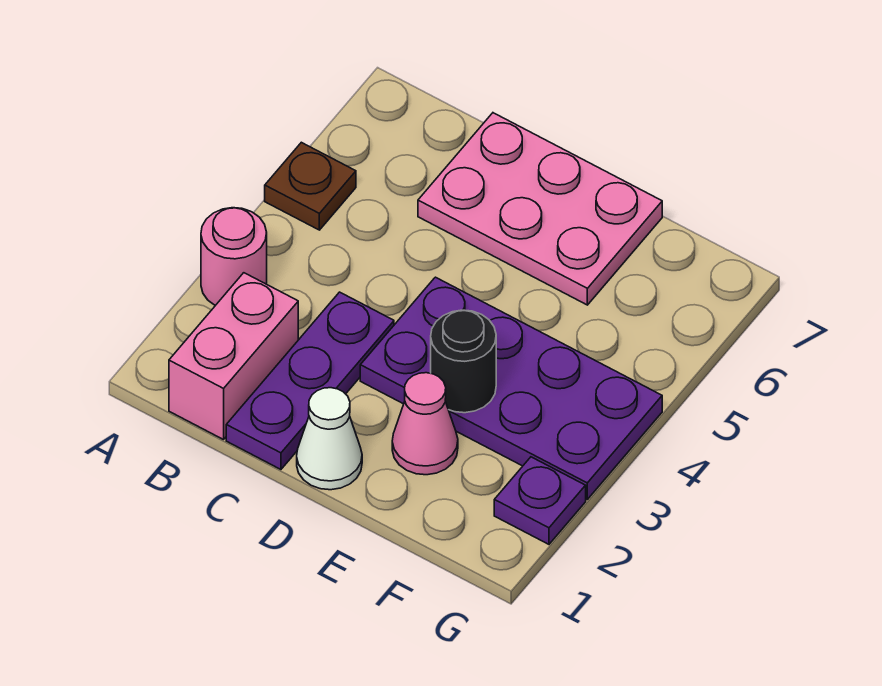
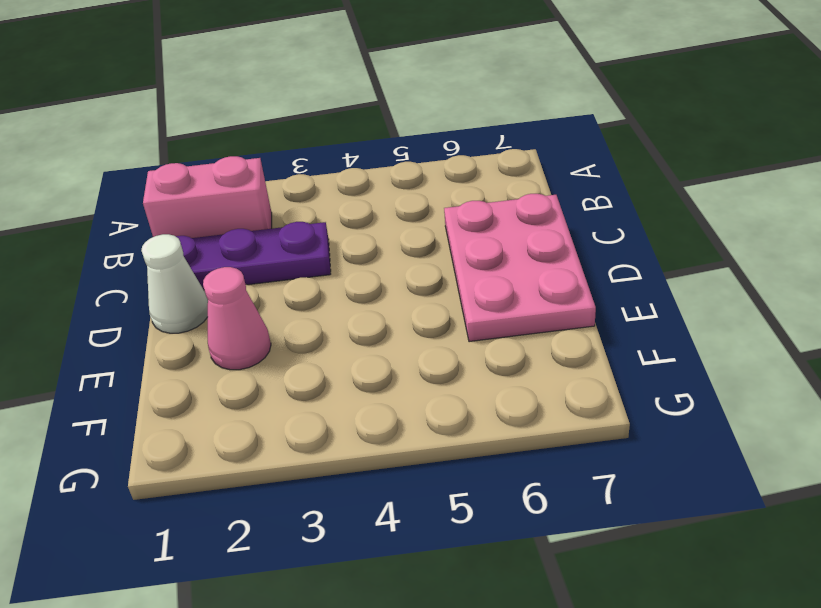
none -> pink round brick A3 level 1
none -> brown plate A5 level 1

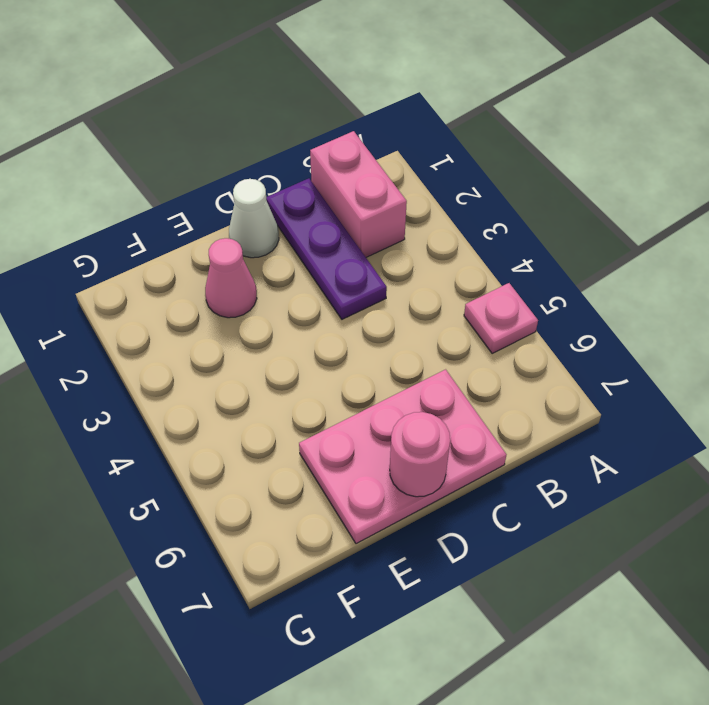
pink plate A5 level 1 -> brown plate A5 level 1
pink round brick D7 level 2 -> pink round brick A3 level 1
none -> purple plate D3:G4 level 1
none -> purple plate G2 level 1

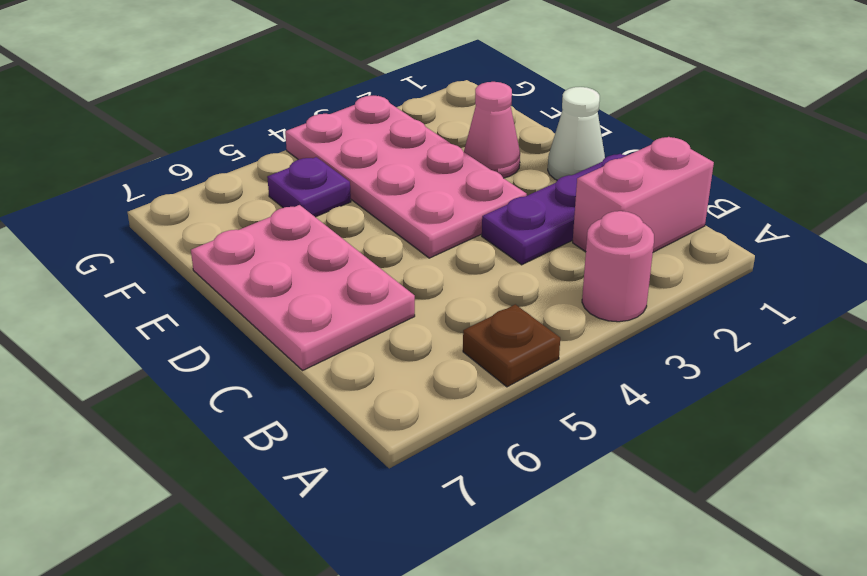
pink plate D3:G4 level 1 -> purple plate D3:G4 level 1
purple plate F5 level 1 -> purple plate G2 level 1
none -> black round brick E3 level 2

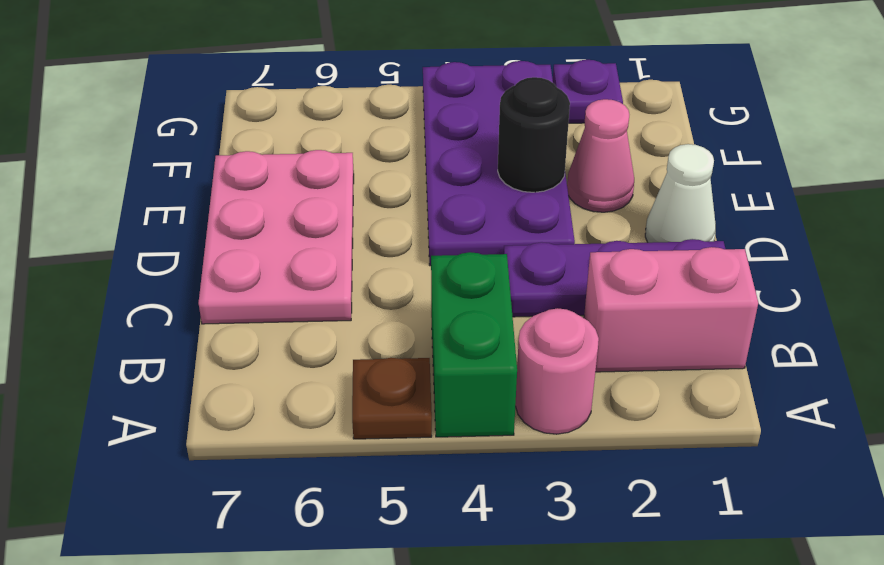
green brick A4:B4 level 1 -> none

